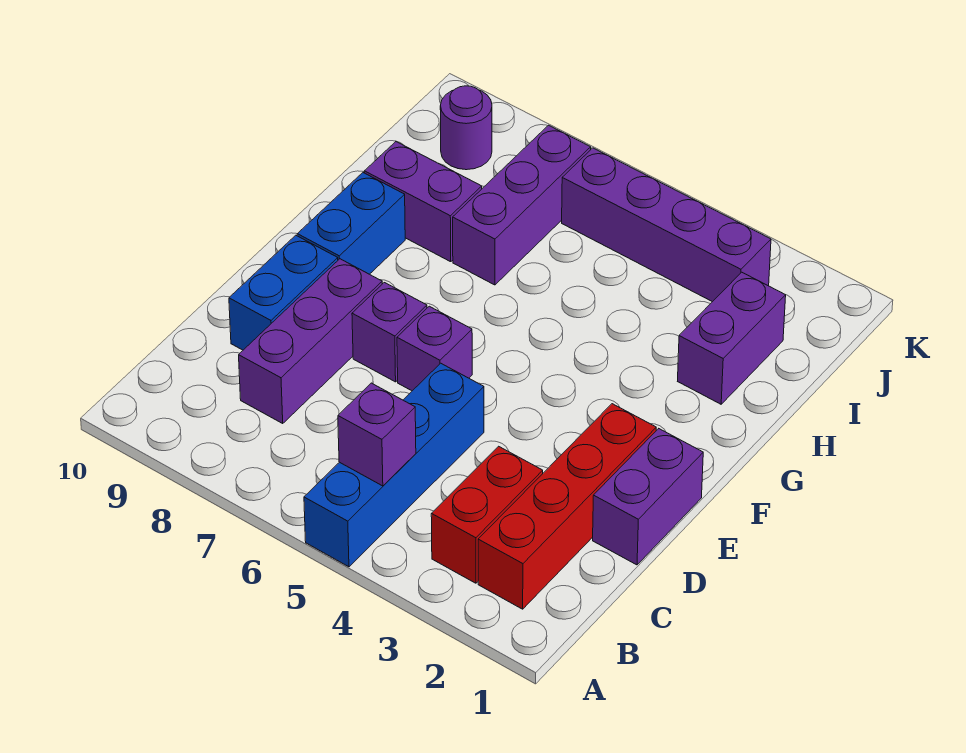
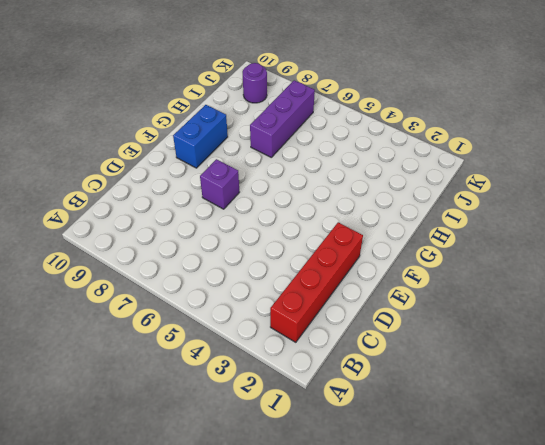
none -> blue brick A5:D5 level 1
none -> red brick B3:C3 level 1
none -> purple brick C8:E8 level 1

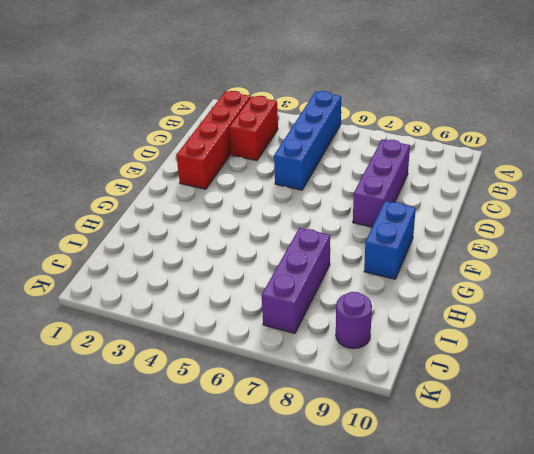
none -> purple brick D1:E1 level 1
none -> blue brick D9:E9 level 1
none -> purple brick E6 level 1

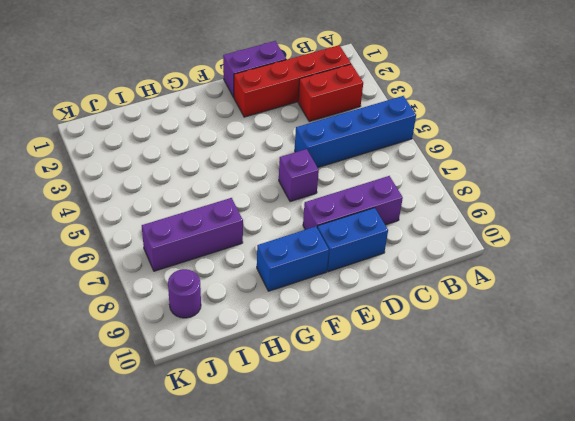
none -> purple brick E7 level 1
none -> purple brick H2:I2 level 1
none -> purple brick H8:H9 level 1

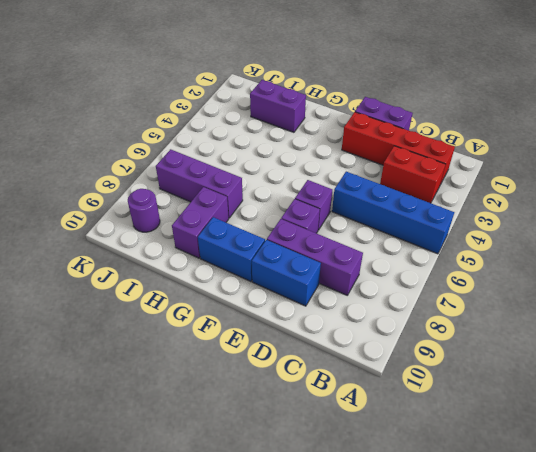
none -> purple brick J3:J6 level 1
none -> purple brick B5 level 2

